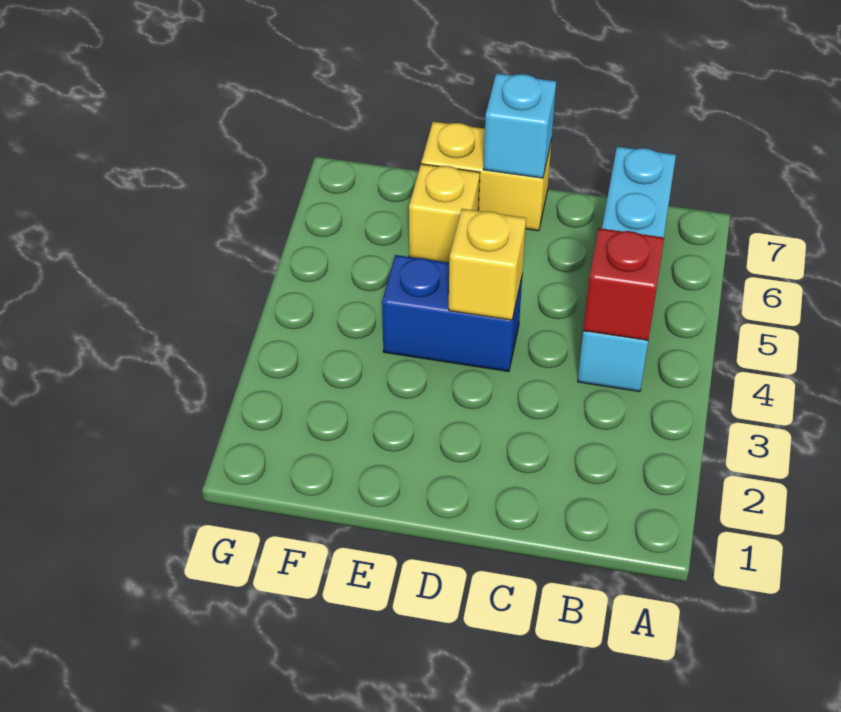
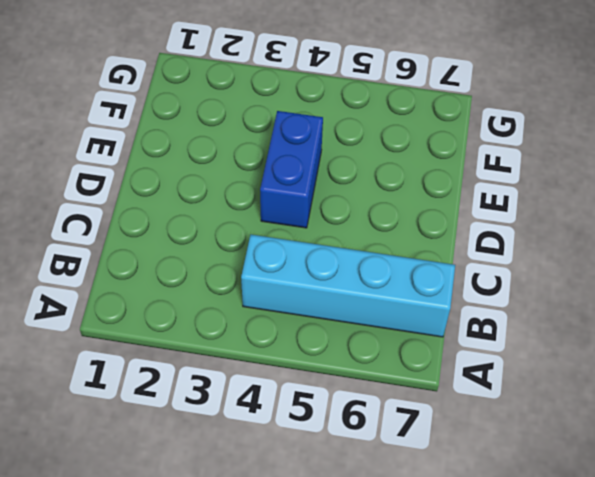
none -> yellow brick D7:E7 level 1
none -> yellow brick E6 level 1

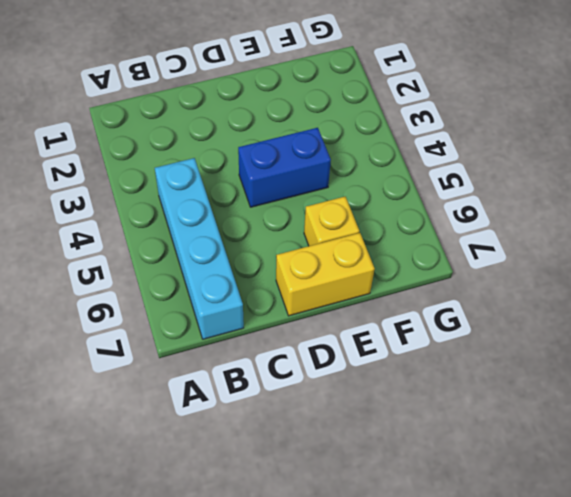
none -> red brick B4 level 2
none -> yellow brick D4 level 2

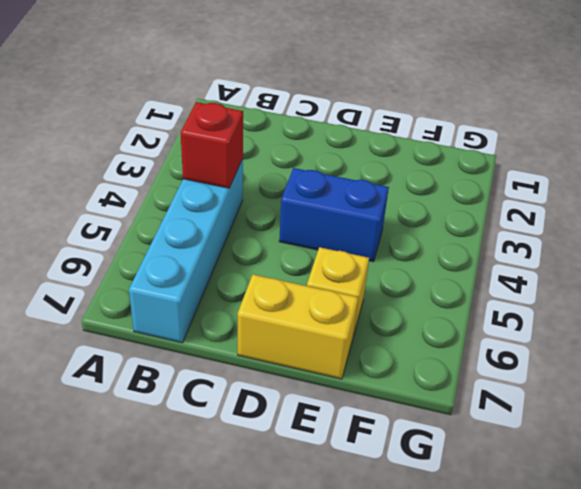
none -> yellow brick D4 level 2
none -> cyan brick D7 level 2

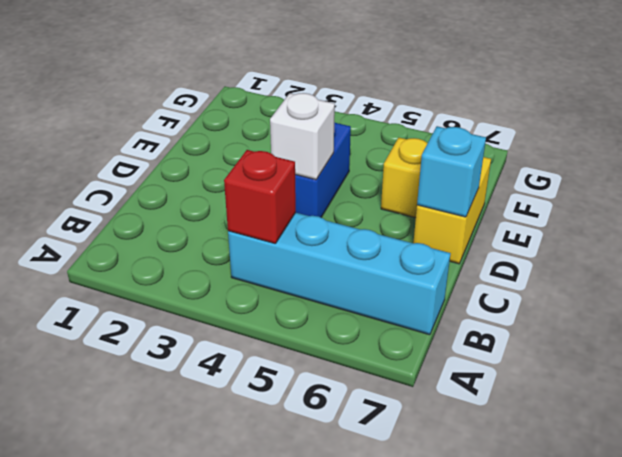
white brick D4 level 2 -> yellow brick D4 level 2

